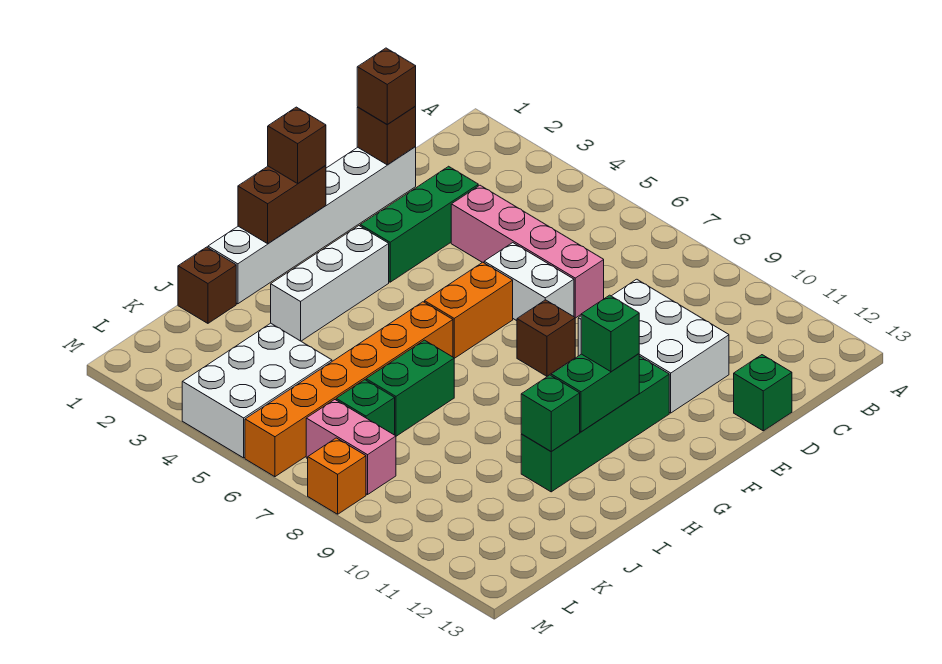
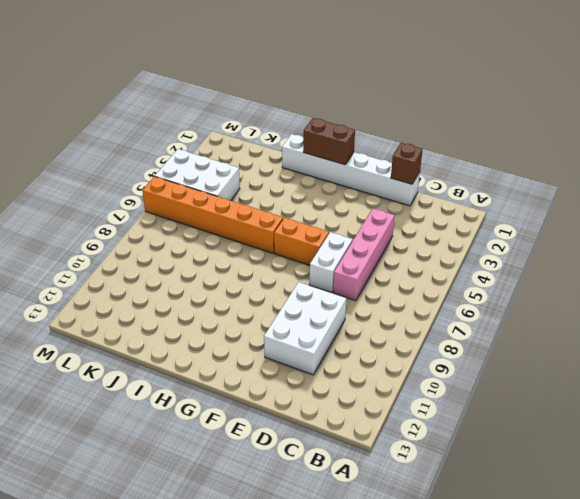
none -> green brick D3:F3 level 1
none -> green brick D13 level 1
none -> brown brick F8 level 1

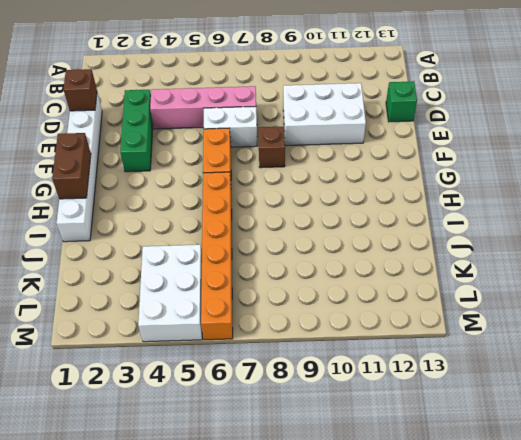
none -> green brick F11:I11 level 1
none -> white brick G3:I3 level 1
none -> green brick I7:J7 level 1

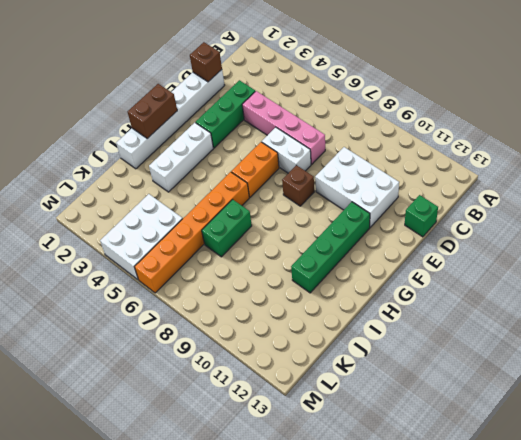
none -> brown brick J1 level 1
none -> green brick K7 level 1
none -> pink brick L7:L8 level 1

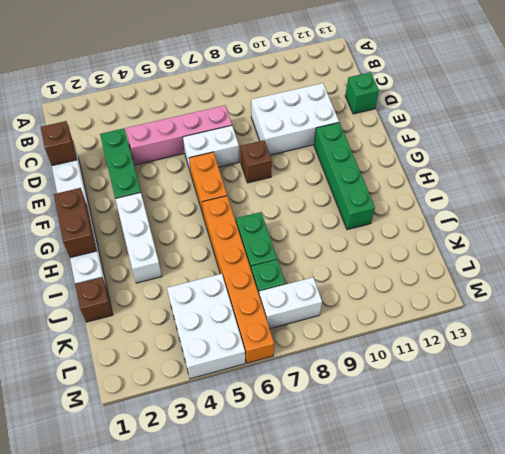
white brick L7:L8 level 1 -> pink brick L7:L8 level 1
none -> orange brick M8 level 1
none -> green brick G11:H11 level 2
none -> green brick I11 level 2

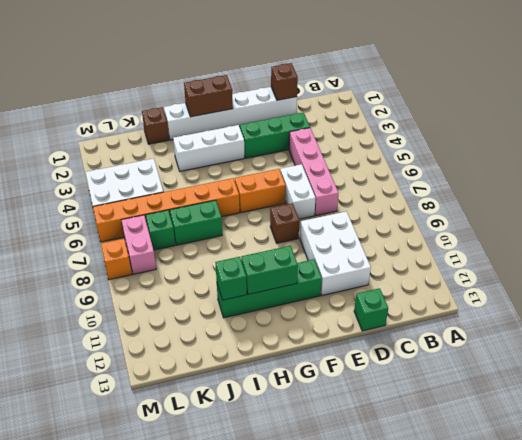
none -> brown brick D1 level 3
none -> brown brick G1 level 3
none -> green brick G11 level 3

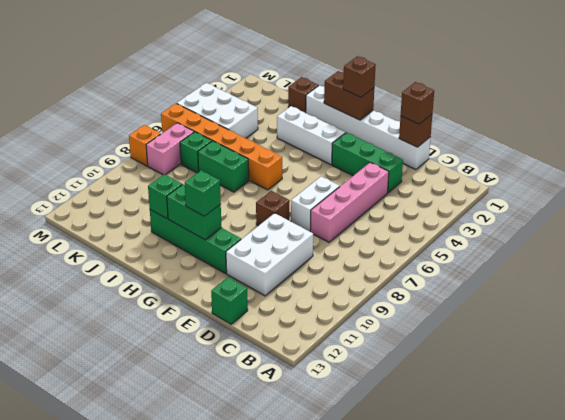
none -> orange brick F6:G6 level 1

